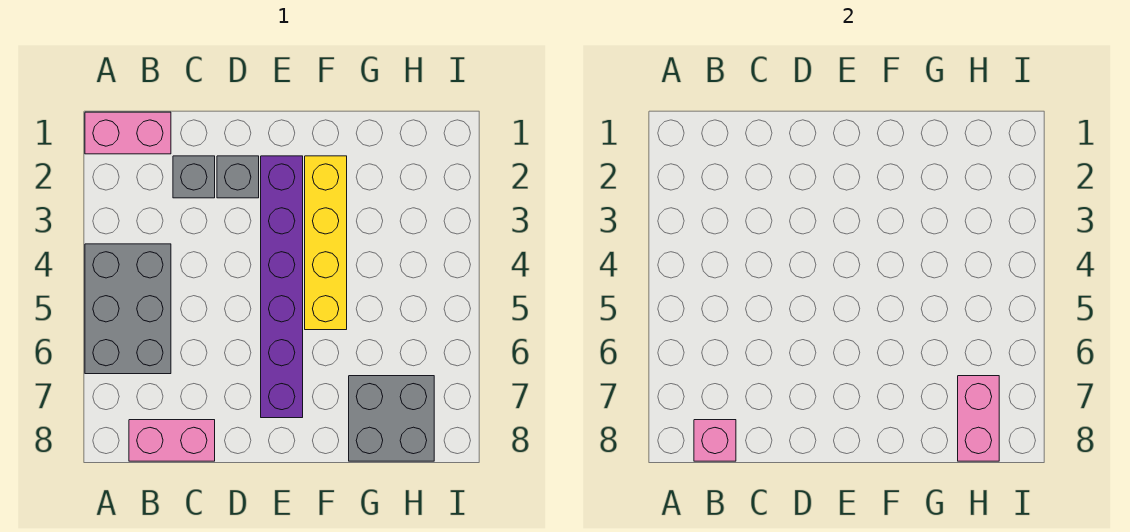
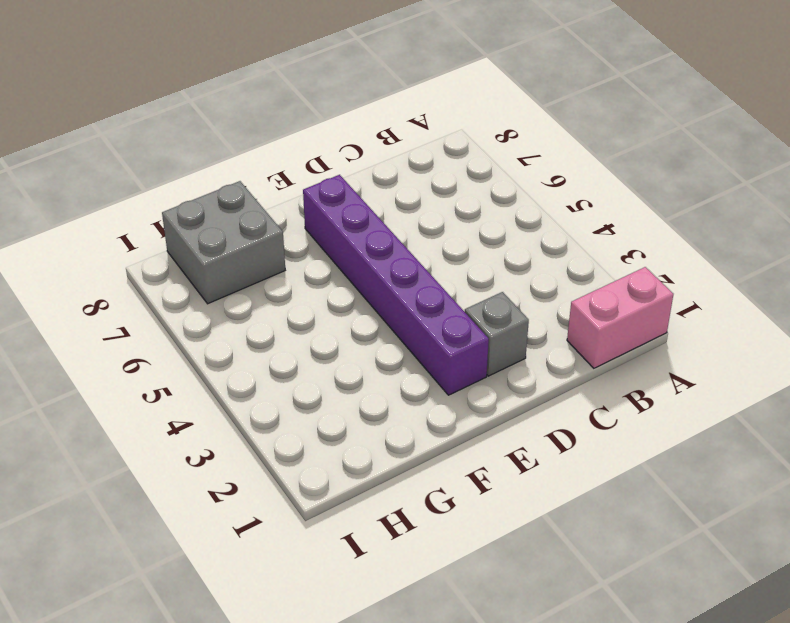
none -> grey brick A4:B6 level 1
none -> pink brick B8:C8 level 1

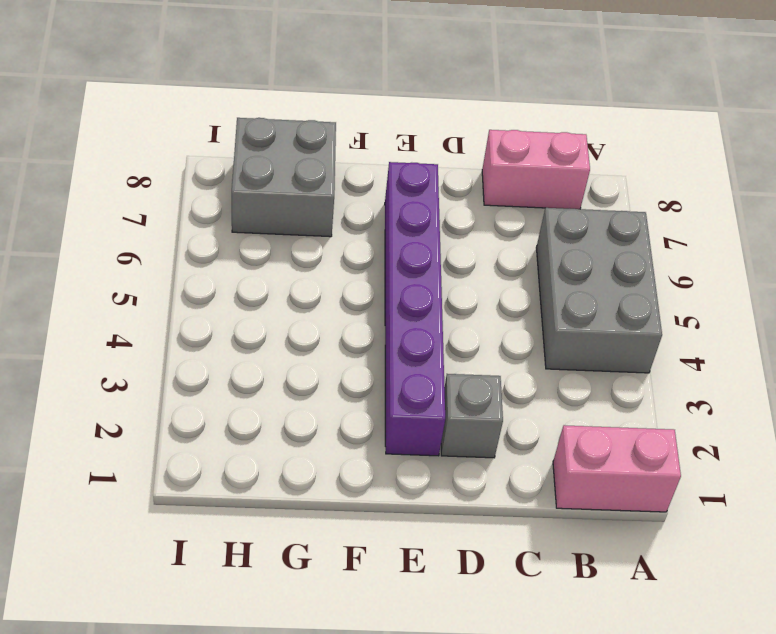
none -> grey brick C2 level 1
none -> yellow brick F2:F5 level 1

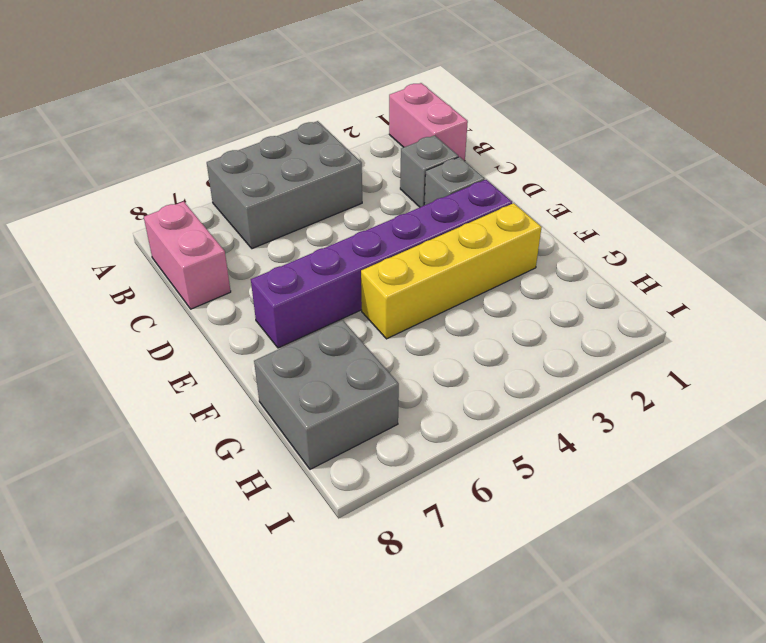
none -> pink brick B8 level 2
none -> pink brick H7:H8 level 2

